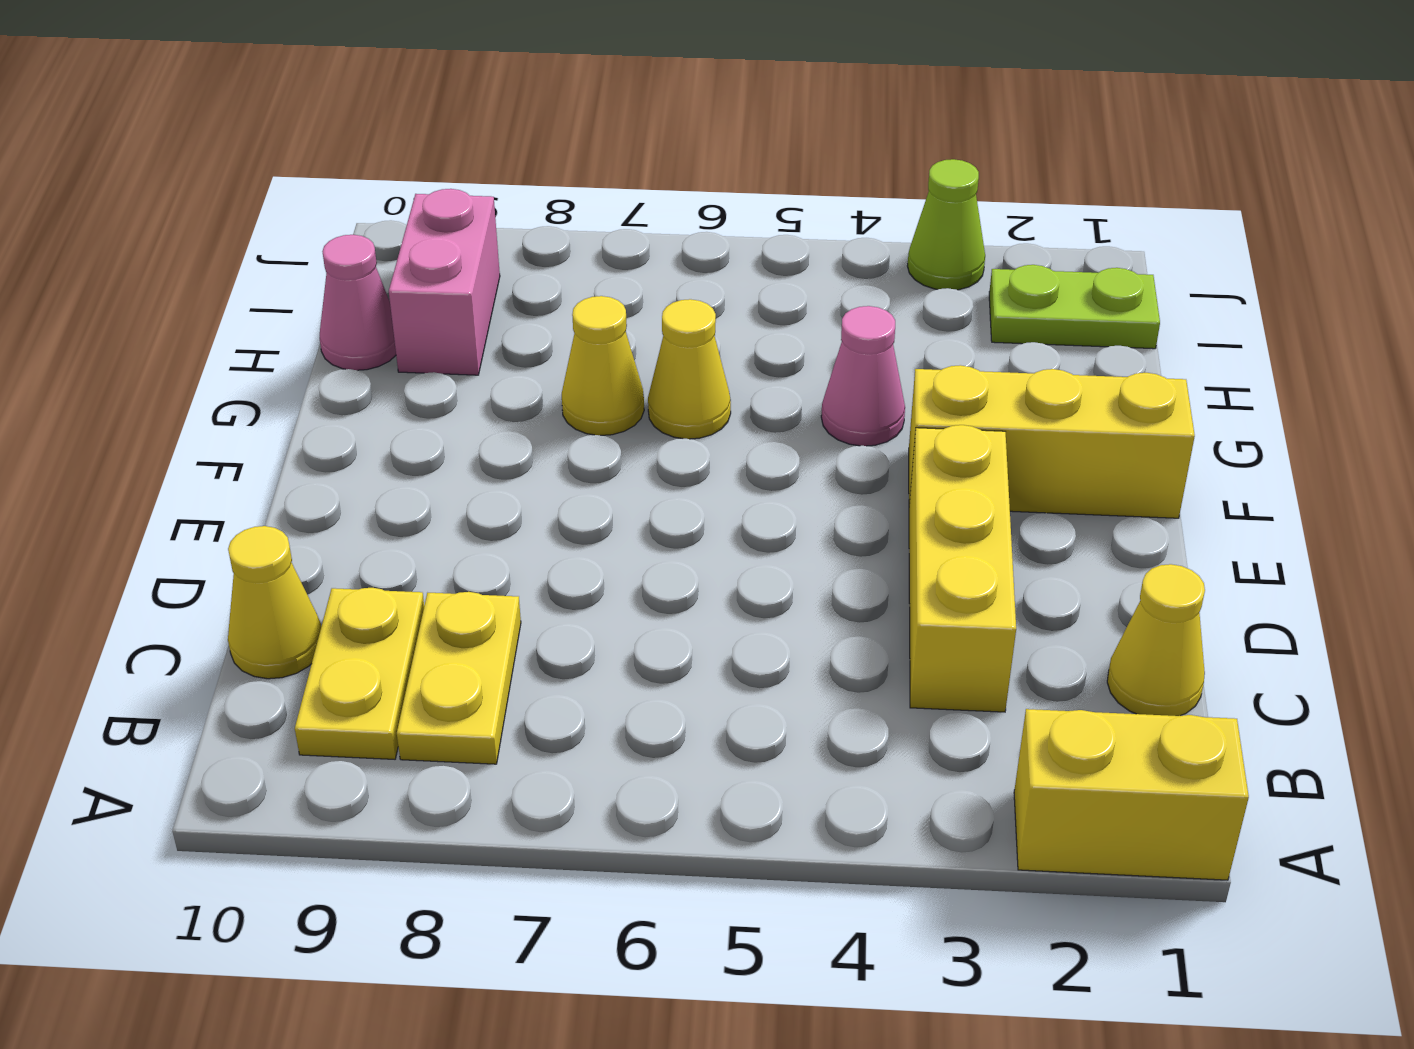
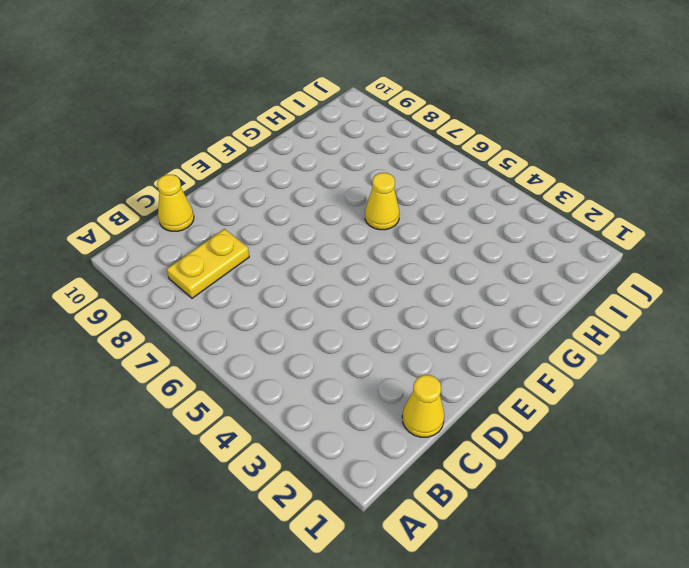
none -> yellow brick A1:A2 level 1
none -> yellow plate B9:C9 level 1
none -> yellow brick C3:E3 level 1

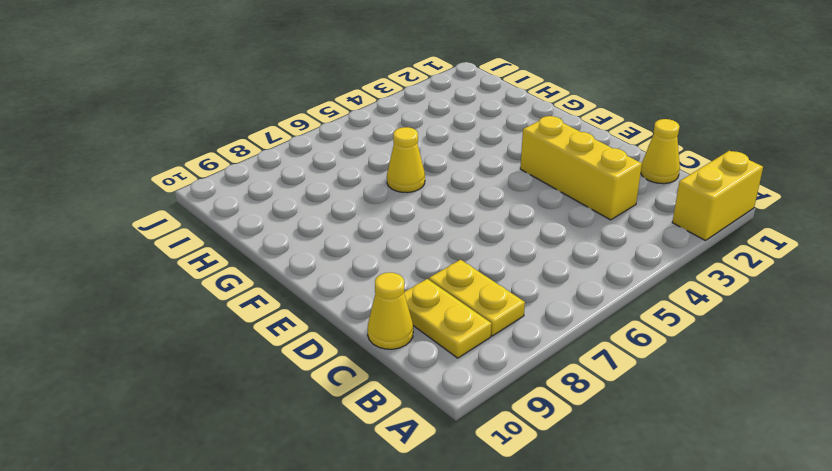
none -> yellow brick F1:F3 level 1
none -> pink cone G4 level 1
none -> yellow cone G7 level 1

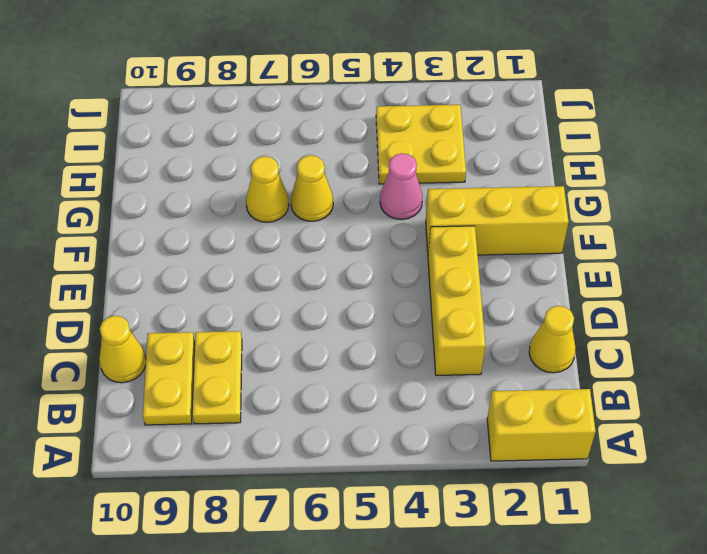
yellow plate H3:I4 level 1 -> none
none -> pink brick H9:I9 level 1
none -> pink cone H10 level 1
none -> lime plate I1:I2 level 1

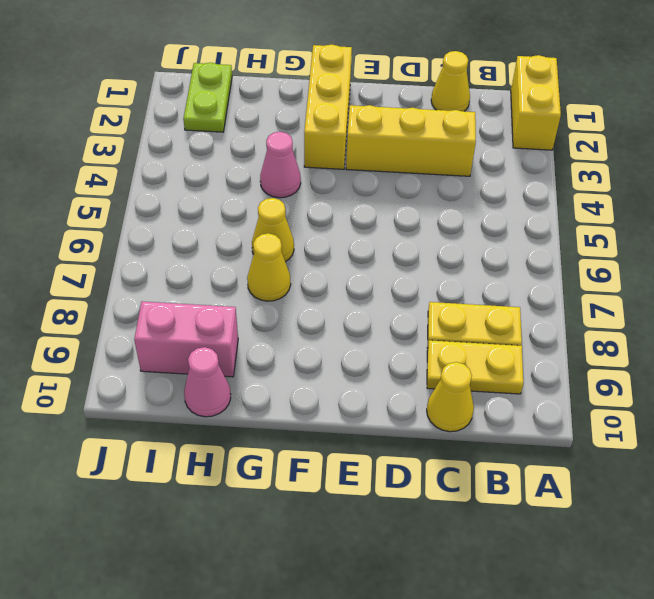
none -> lime cone J3 level 1

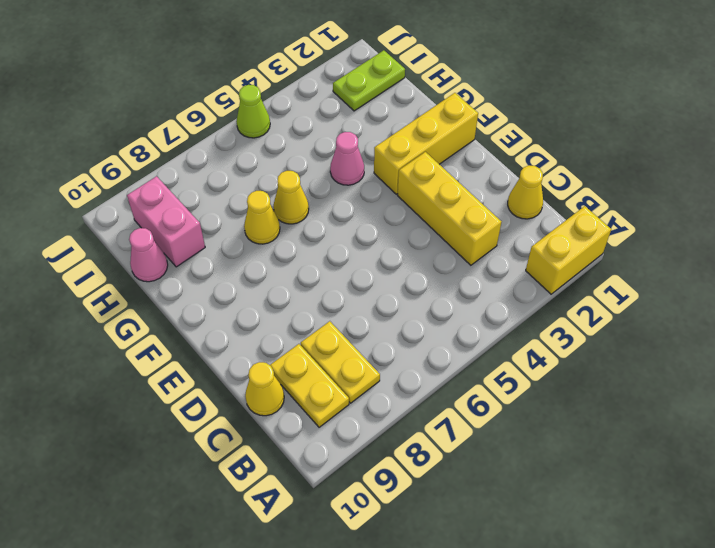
lime cone J5 level 1 -> lime cone J3 level 1

